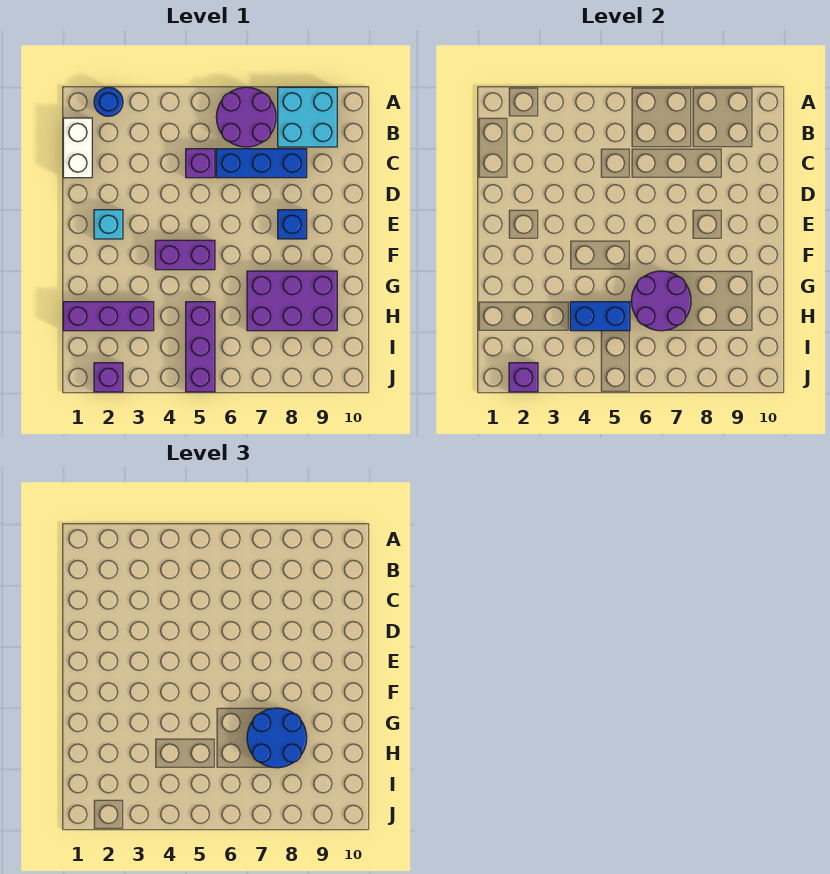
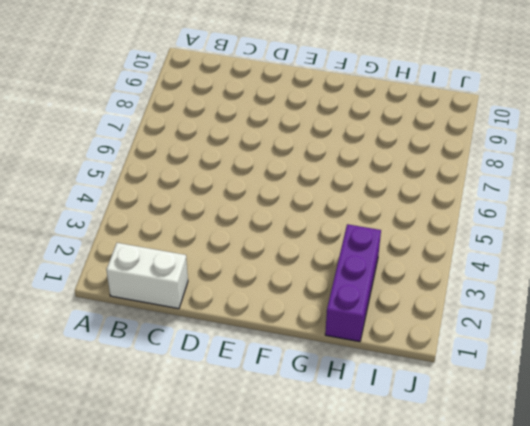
none -> blue round brick A2 level 1
none -> purple round brick A6:B7 level 1
none -> cyan brick A8:B9 level 1

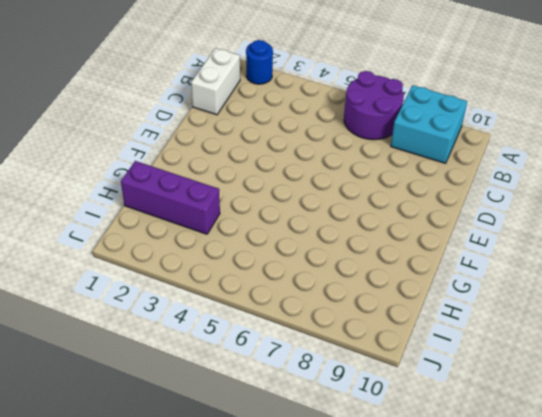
none -> purple brick C5 level 1
none -> blue brick C6:C8 level 1
none -> cyan brick E2 level 1

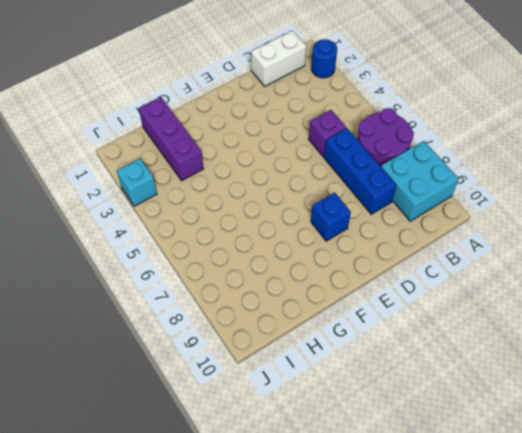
cyan brick J3 level 1 -> cyan brick E2 level 1
none -> purple brick F4:F5 level 1
none -> purple brick G7:H9 level 1
none -> purple brick H5:J5 level 1

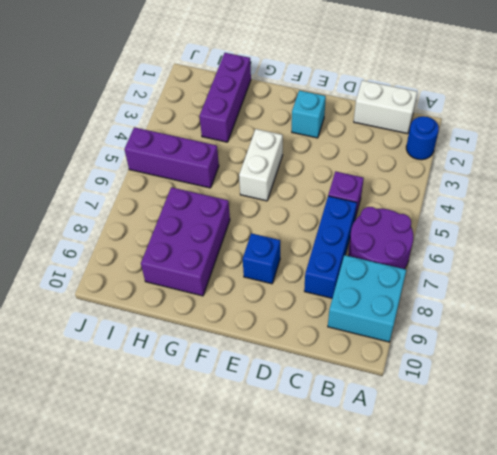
white brick F4:F5 level 1 -> purple brick F4:F5 level 1
none -> purple brick J2 level 1
none -> purple round brick G6:H7 level 2
none -> blue brick H4:H5 level 2

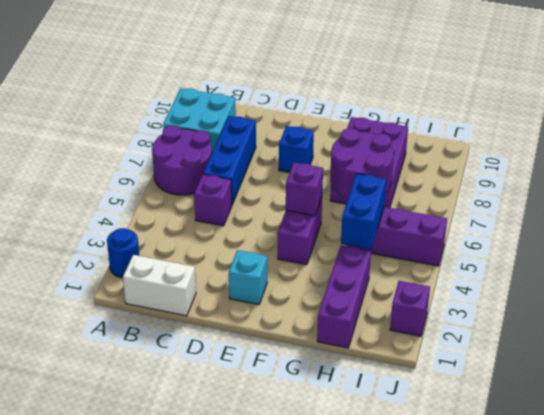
purple brick F5 level 2 -> purple brick J2 level 2
none -> blue round brick G7:H8 level 3

